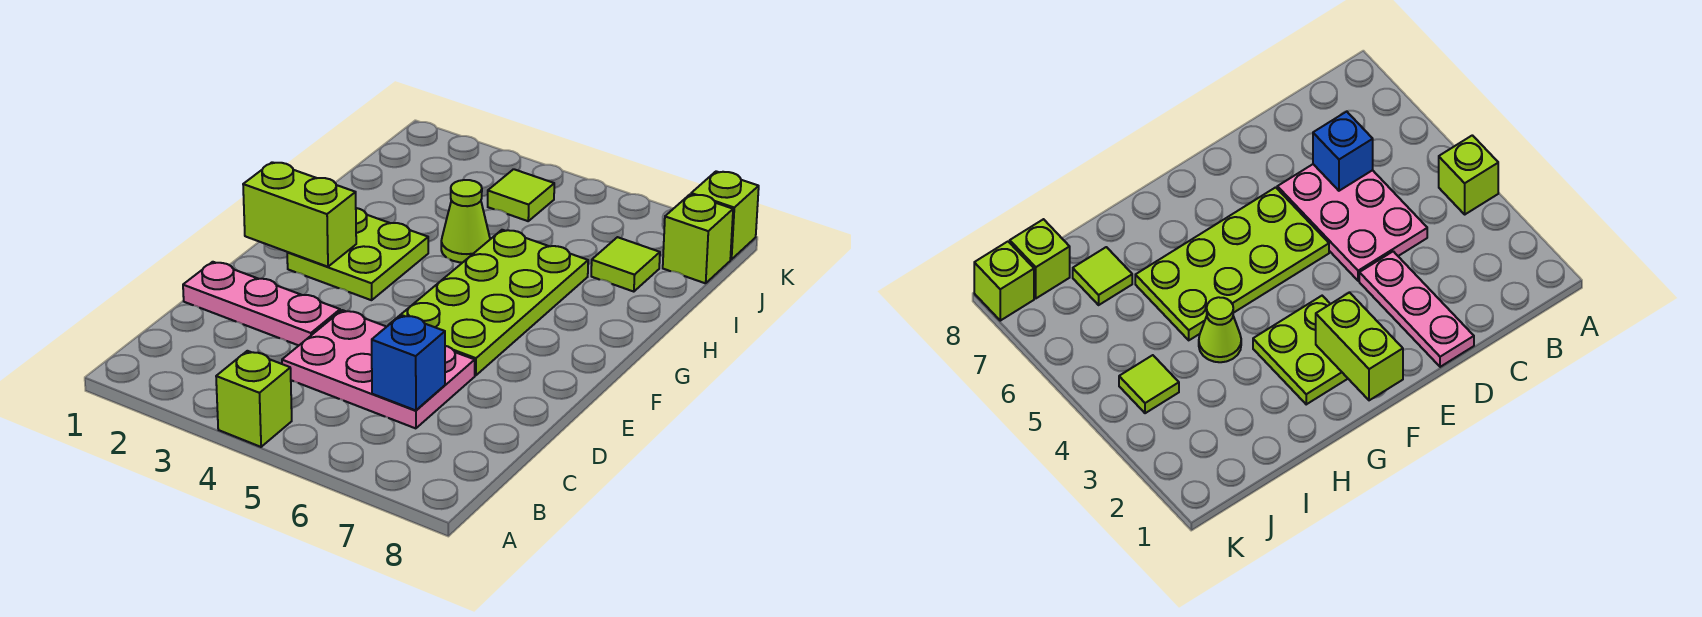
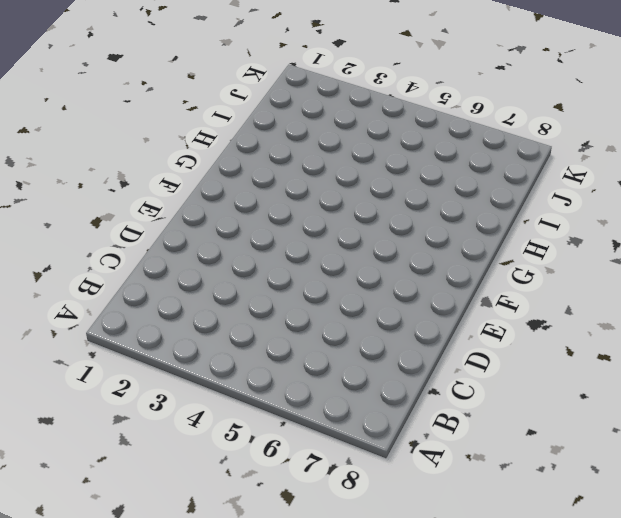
none -> lime brick A4 level 1
none -> pink plate C4:D6 level 1
none -> pink plate D1:D3 level 1

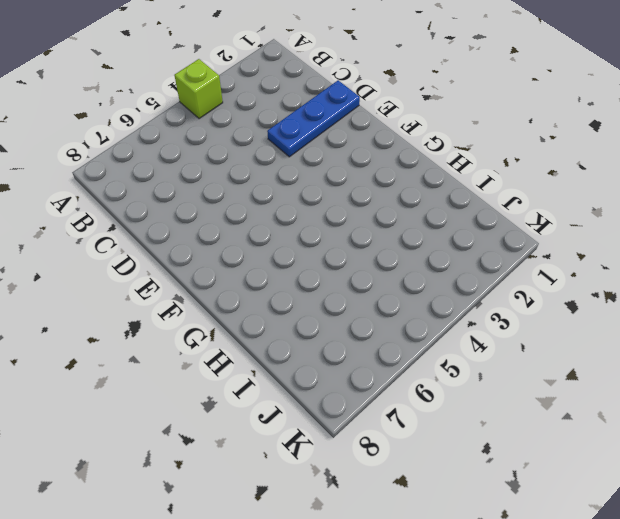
blue plate D1:D3 level 1 -> pink plate D1:D3 level 1
none -> pink plate C4:D6 level 1
none -> lime plate E5:H6 level 1
none -> lime plate F2:G3 level 1

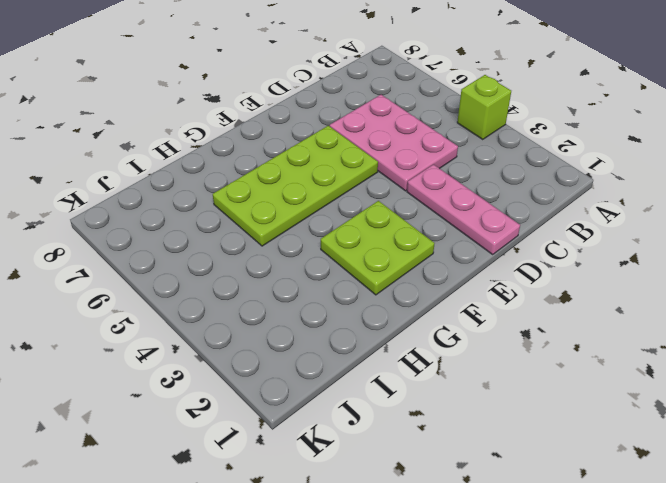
none -> lime cone H4 level 1
none -> lime tile I7 level 1
none -> lime tile J4 level 1

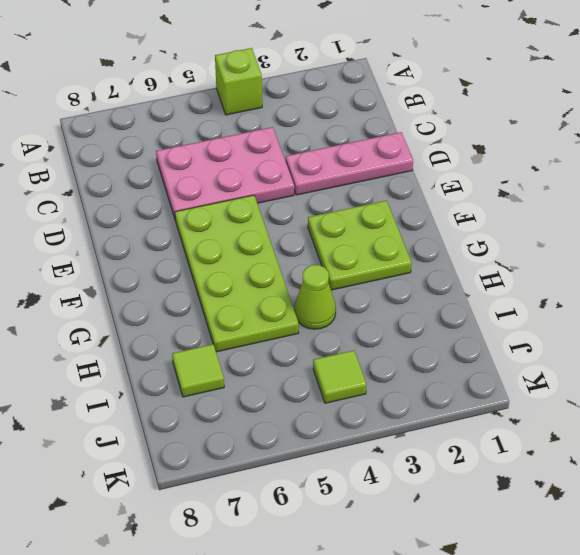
none -> lime brick J8 level 1
none -> lime brick K8 level 1
none -> blue brick C6 level 2

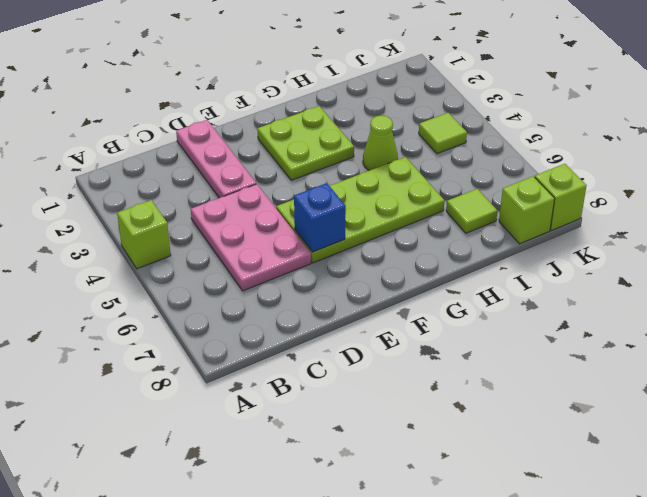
blue brick E6 level 2 -> blue brick C6 level 2
none -> lime brick F1:F2 level 2

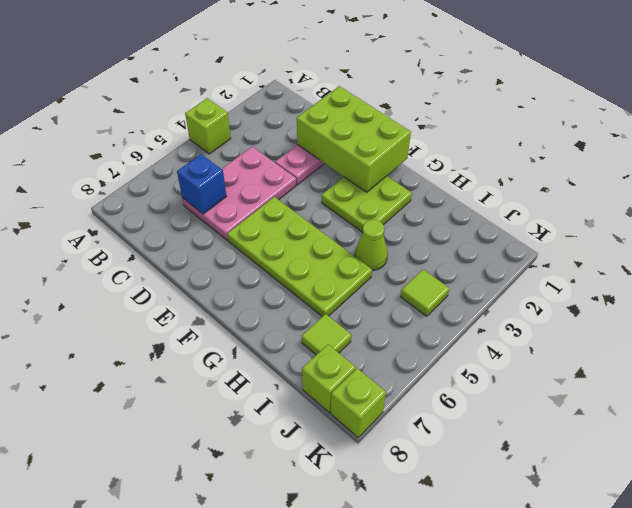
lime brick D1:F2 level 2 -> lime brick F1:F2 level 2

